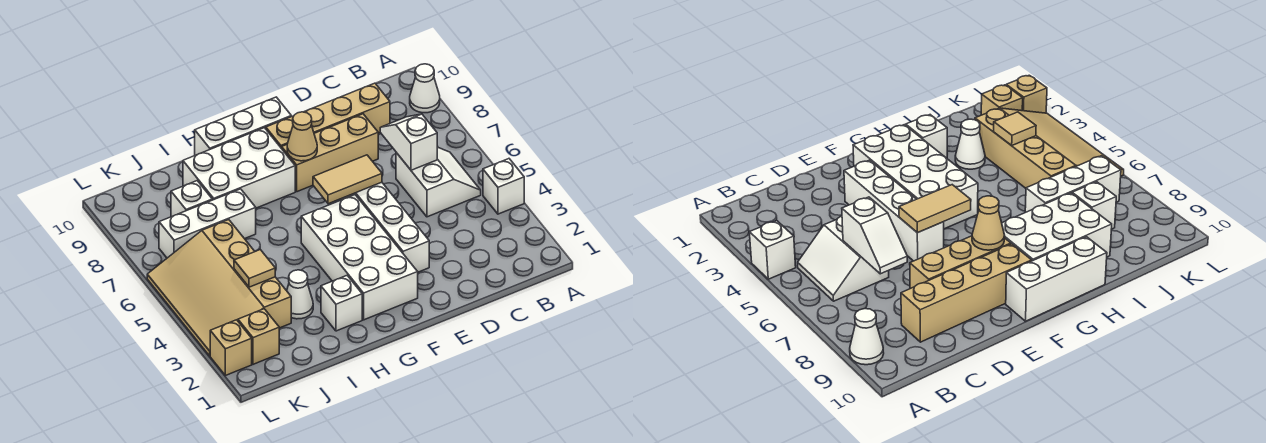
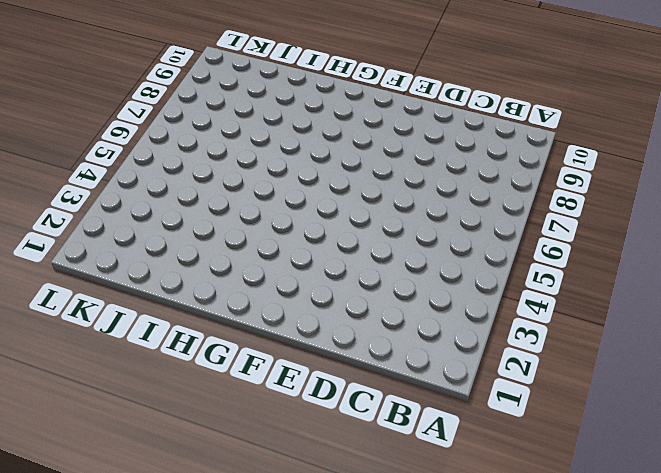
none -> white brick A4 level 1
none -> white cone A9 level 1
none -> white slope B5:C6 level 1 top C

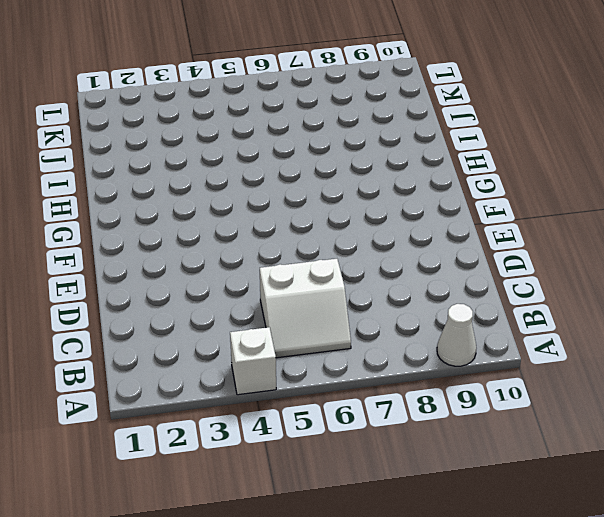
none -> tan brick C9:F9 level 1
none -> tan brick D8:F8 level 1
none -> white brick E3:E6 level 1

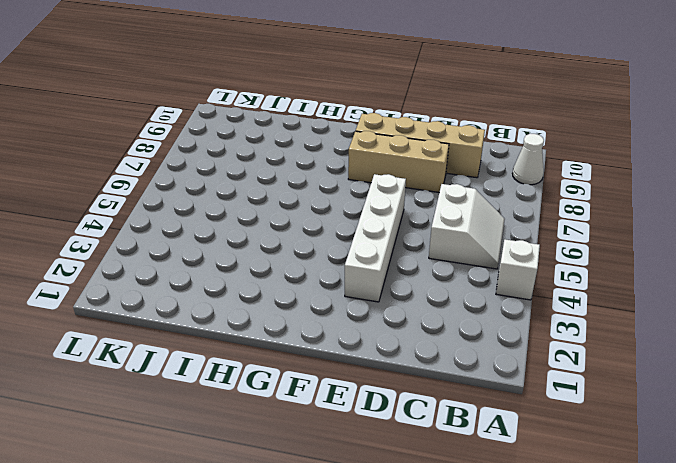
none -> white brick F2:G5 level 1
none -> white brick F10:H10 level 1
none -> white brick G8:I9 level 1

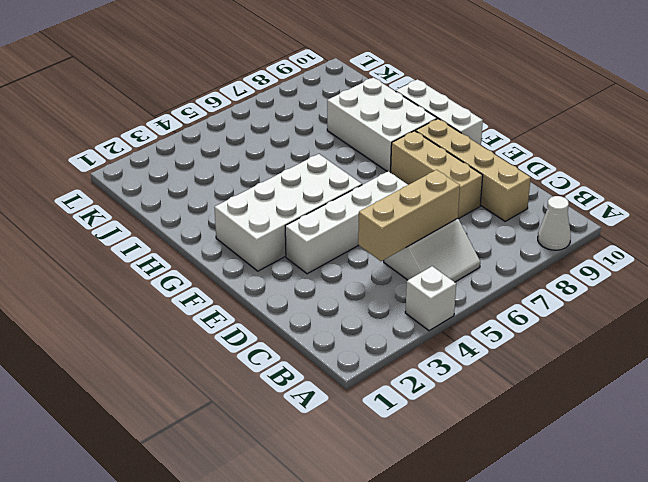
tan brick C4:C6 level 2 -> white slope C6:C7 level 2 top 6
none -> white brick H2 level 1
none -> white cone I3 level 1
none -> white brick I7:K7 level 1

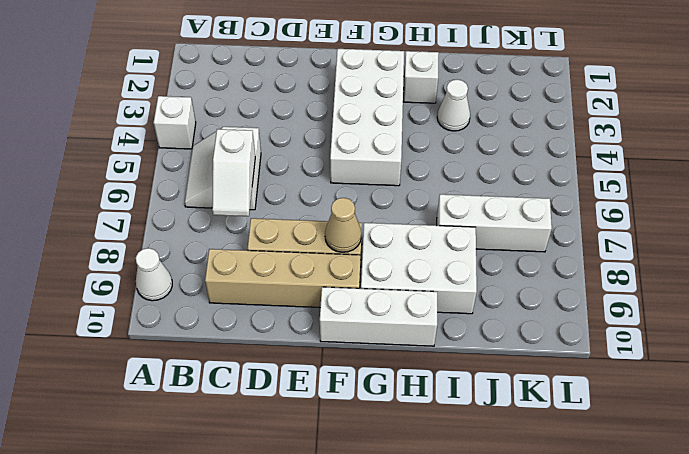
none -> white brick E3:E6 level 1
none -> tan slope J3:L6 level 1 top J
none -> white brick J8 level 1

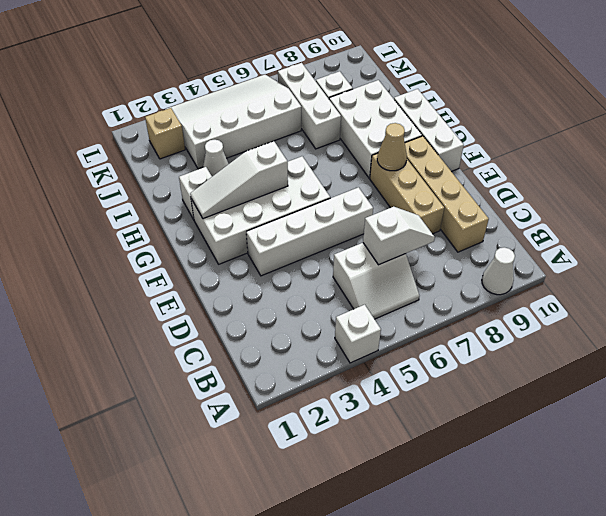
white slope G2:G4 level 2 top 4 -> none
white slope J3:L6 level 1 top J -> tan slope J3:L6 level 1 top J
none -> tan brick L2 level 1
none -> tan tile E6:F6 level 2
none -> tan tile J4 level 2

